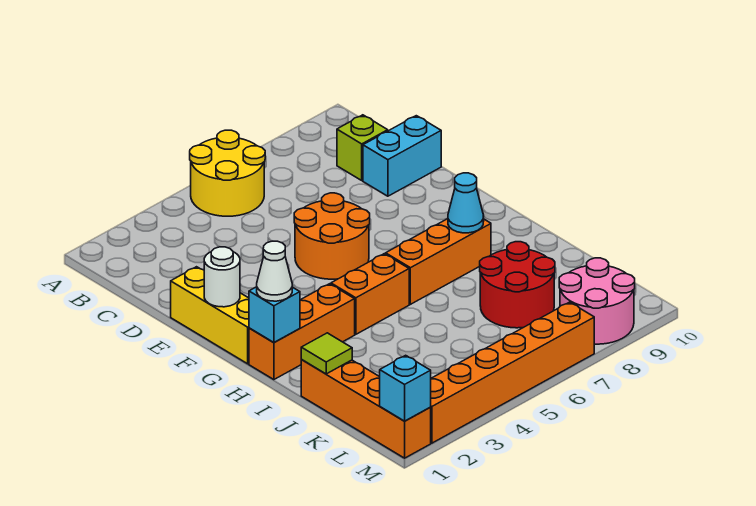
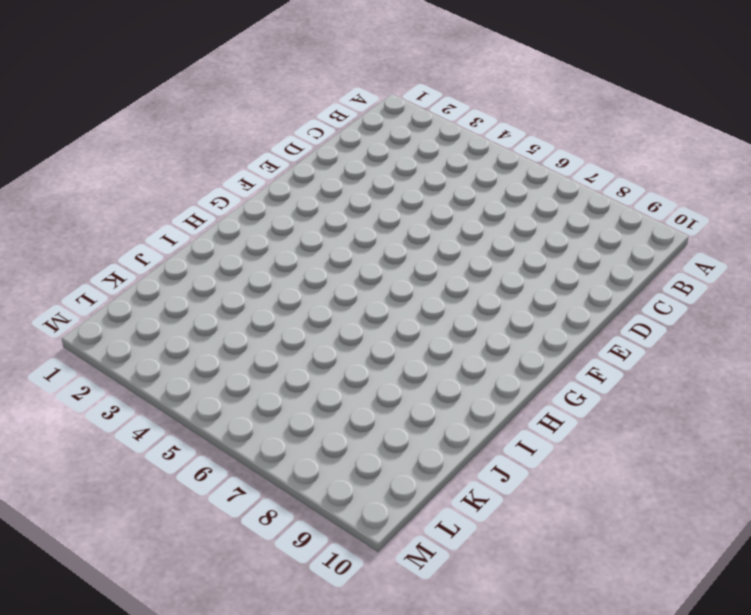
none -> yellow round brick A5:B6 level 1
none -> lime brick C9 level 1
none -> cyan brick D9:D10 level 1

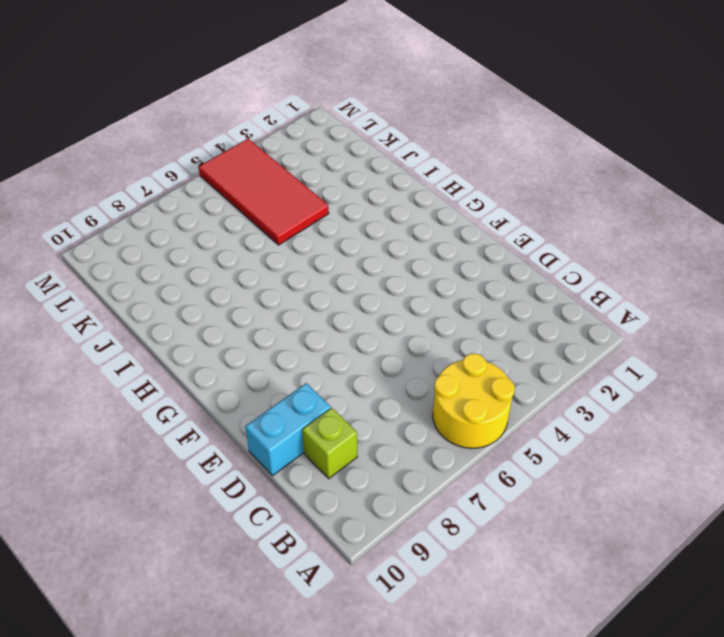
red tile J4:M5 level 1 -> orange brick M2:M7 level 1
none -> yellow brick E1:G1 level 1
none -> orange round brick E5:F6 level 1
none -> orange brick H1:H3 level 1

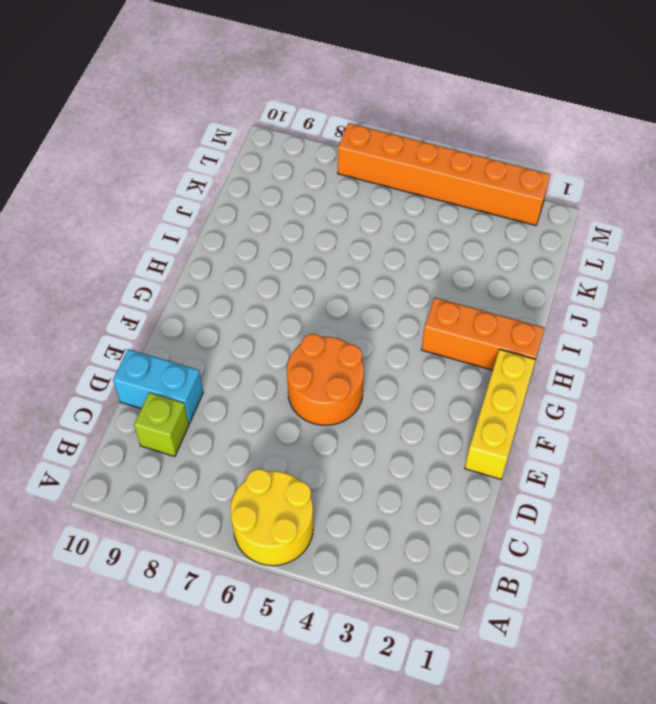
none -> orange brick H4:H5 level 1
none -> orange brick H6:H8 level 1
none -> orange brick J1:M1 level 1

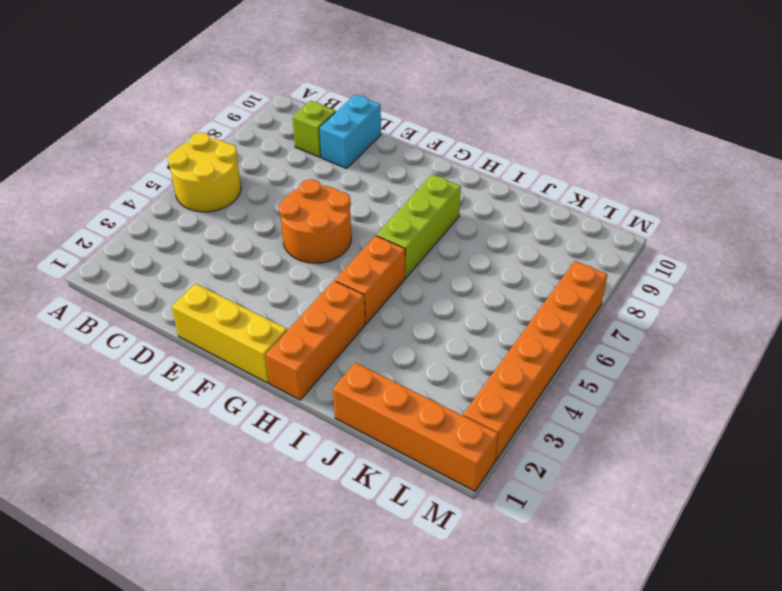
lime brick H6:H8 level 1 -> orange brick H6:H8 level 1
none -> red round brick J7:K8 level 1
none -> pink round brick L8:M9 level 1
none -> white round brick F1 level 2

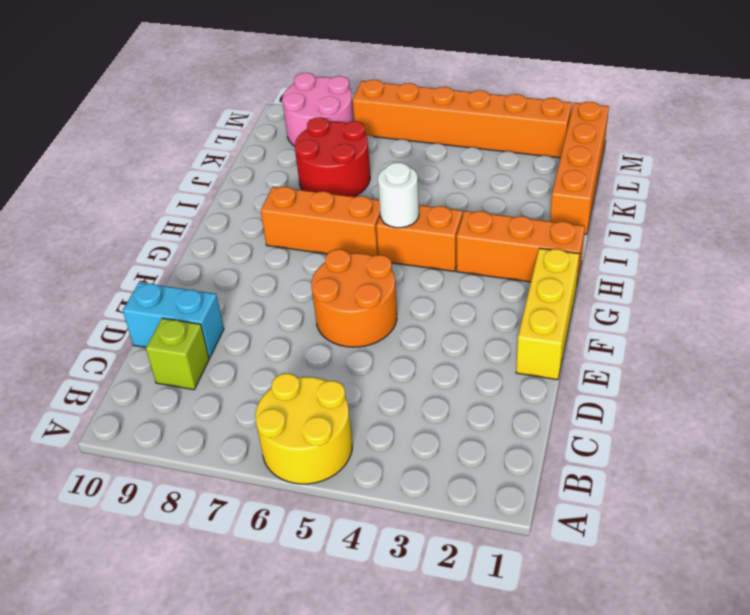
white round brick H5 level 2 -> white round brick F1 level 2
none -> cyan brick H1 level 2
none -> cyan cone H8 level 2
none -> lime tile J1 level 2

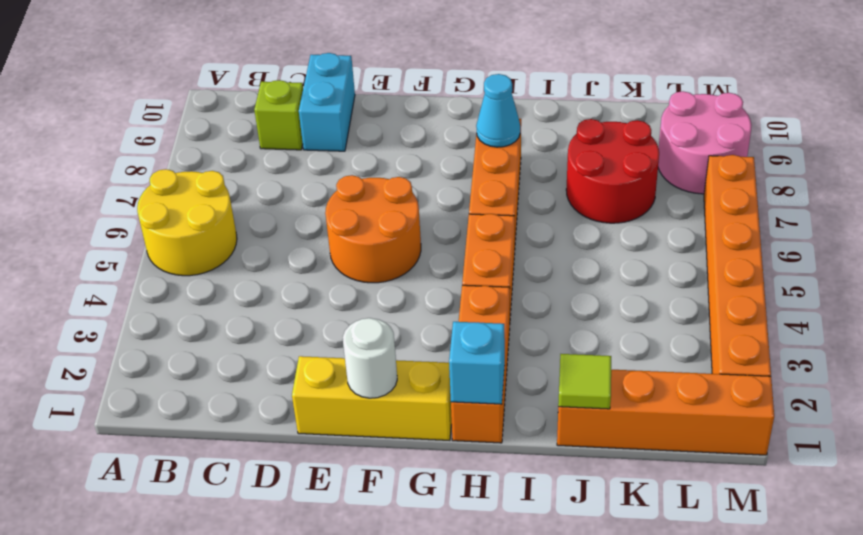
none -> cyan brick M1 level 2
none -> white cone H1 level 3

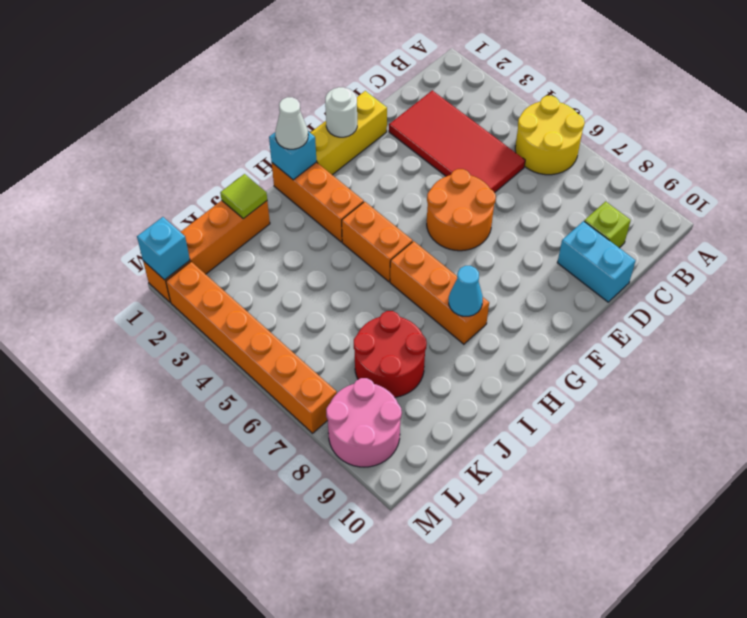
red tile C2:D5 level 1 -> none

